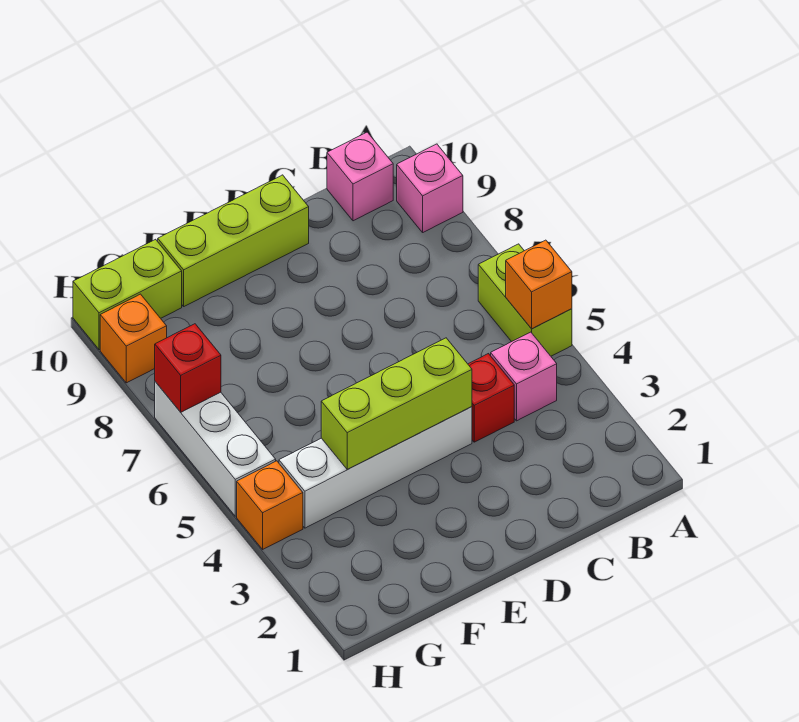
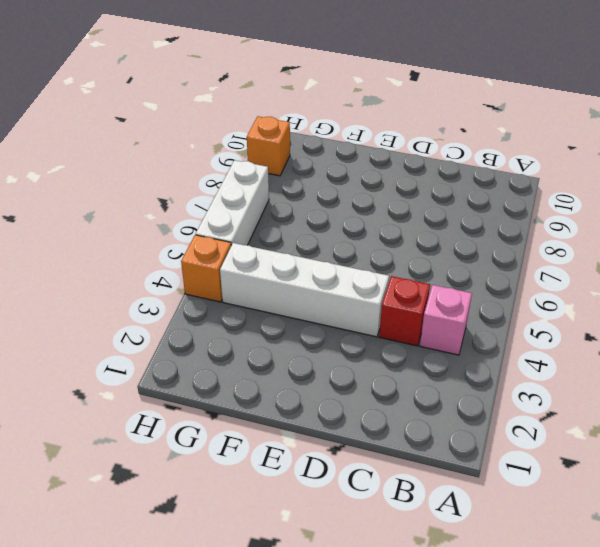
none -> lime brick A5:A6 level 1
none -> pink brick A9 level 1
none -> pink brick B10 level 1

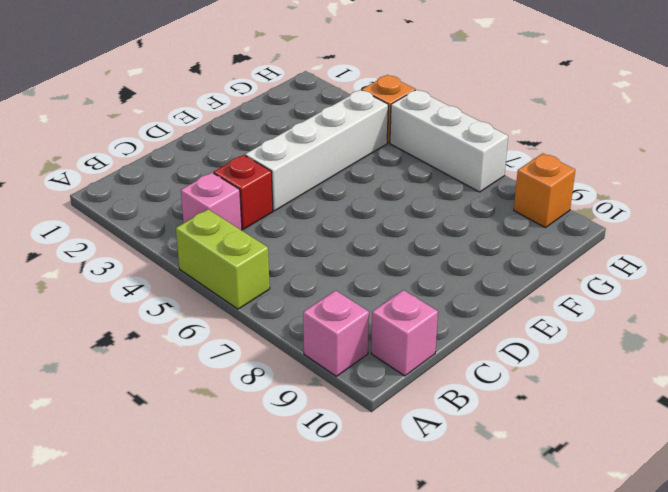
none -> lime brick D10:F10 level 1
none -> lime brick G10:H10 level 1
none -> orange brick A5 level 2

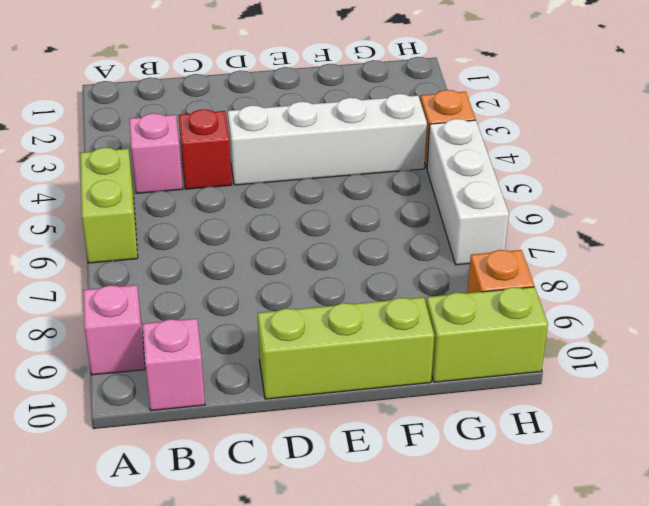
none -> orange brick A5 level 2
none -> lime brick D4:F4 level 2
none -> red brick H7 level 2

